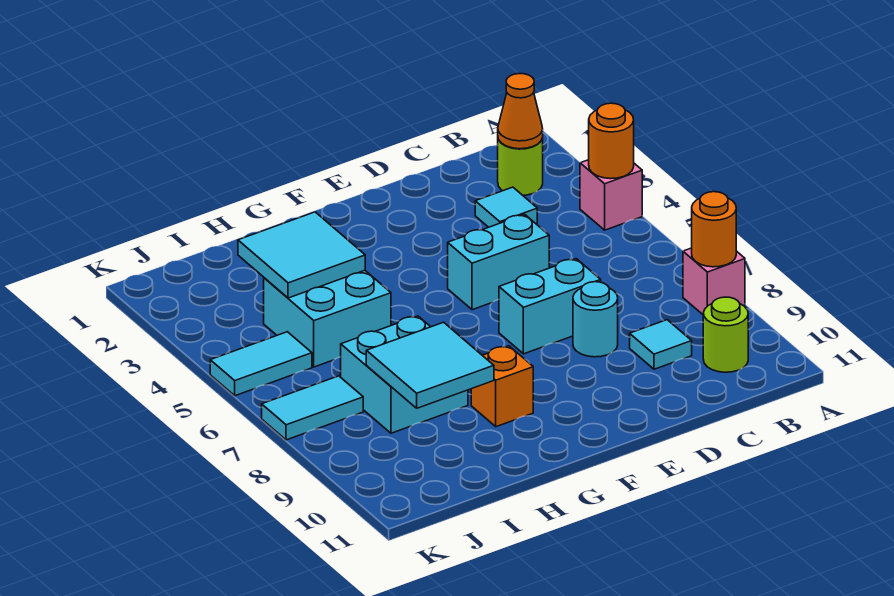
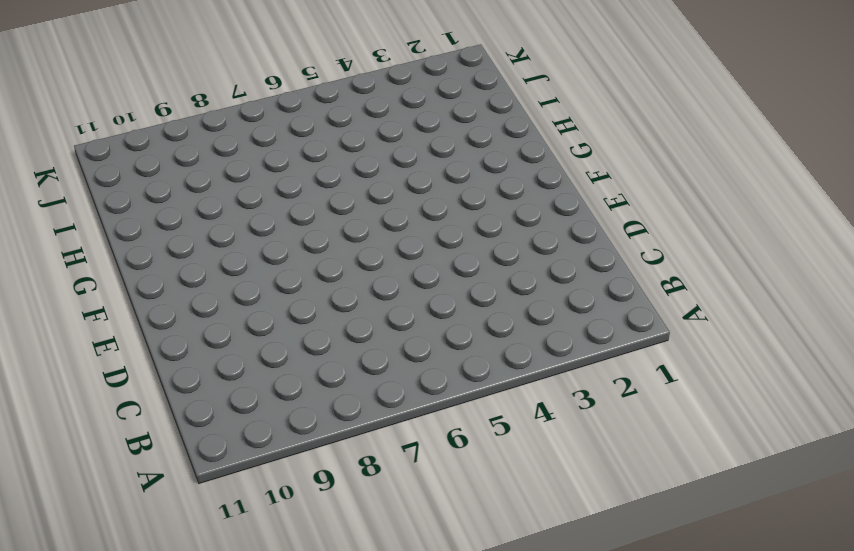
none -> pink brick A4 level 1
none -> pink brick A8 level 1
none -> lime round brick B2 level 1

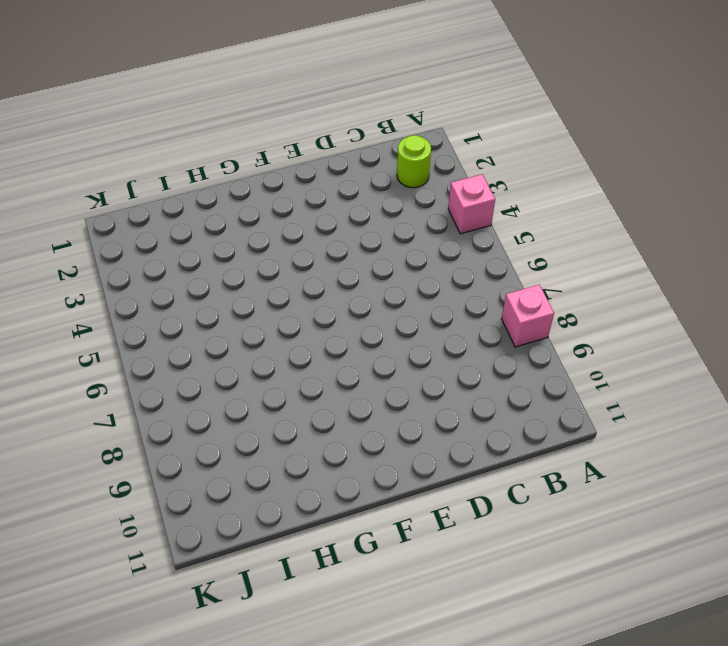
none -> lime round brick B10 level 1
none -> cyan tile C3 level 1
none -> cyan tile C9 level 1

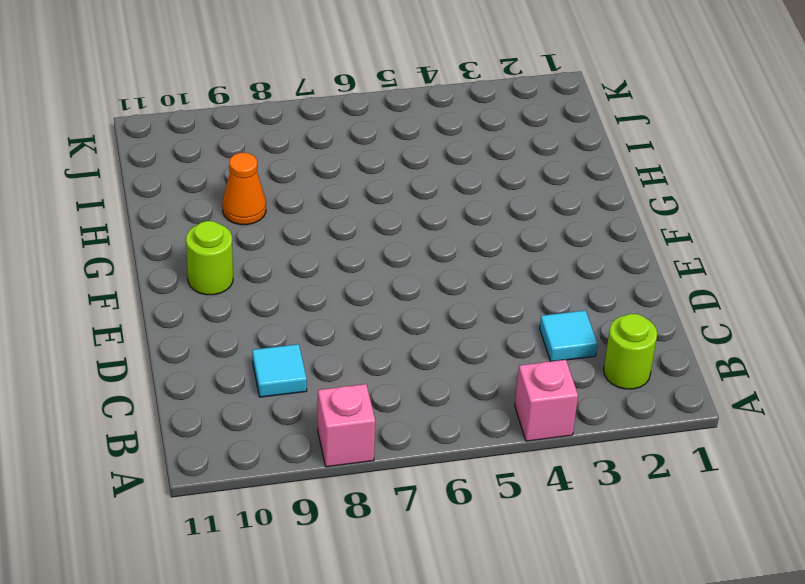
lime round brick F10 level 1 -> lime round brick B10 level 1
orange cone H9 level 1 -> orange cone B2 level 2
none -> cyan brick D5:E5 level 1
none -> cyan brick D7:E7 level 1
none -> cyan round brick D8 level 1

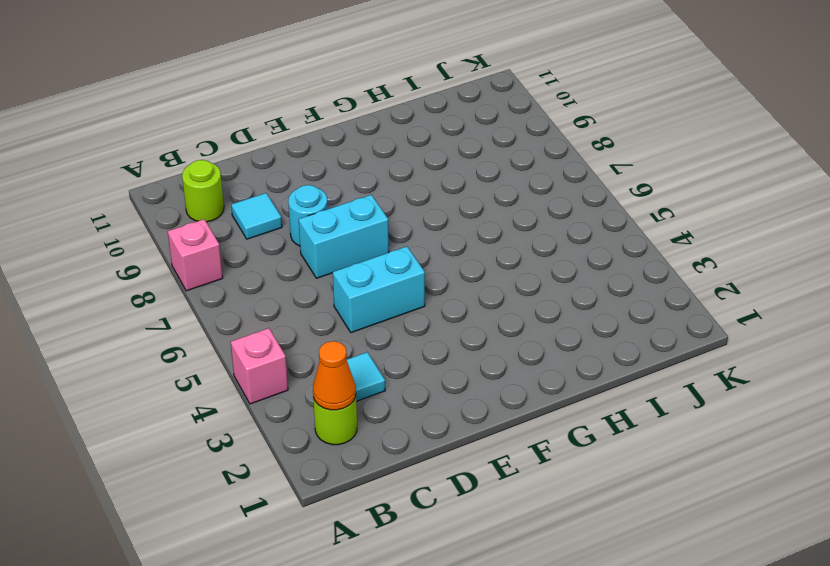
none -> orange brick G9 level 1
none -> cyan brick H4:I5 level 1
none -> cyan brick H7:I8 level 1

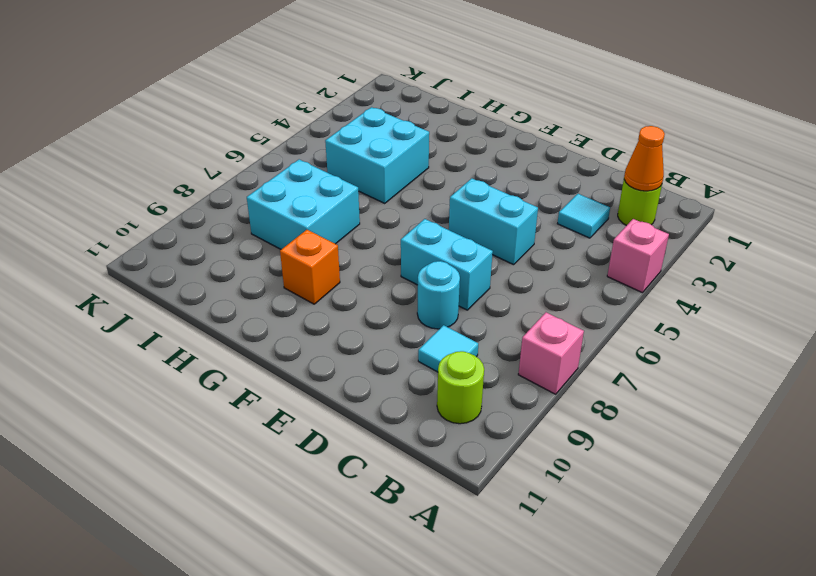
none -> cyan tile J5:K5 level 1
none -> cyan tile J7:K7 level 1
none -> orange round brick A4 level 2

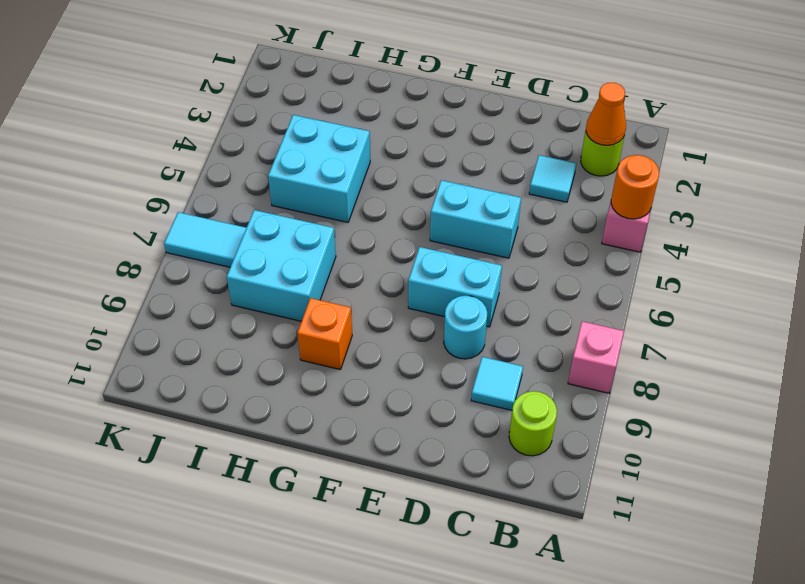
none -> cyan tile J5:K5 level 1
none -> orange round brick A8 level 2
none -> cyan tile H3:I4 level 2

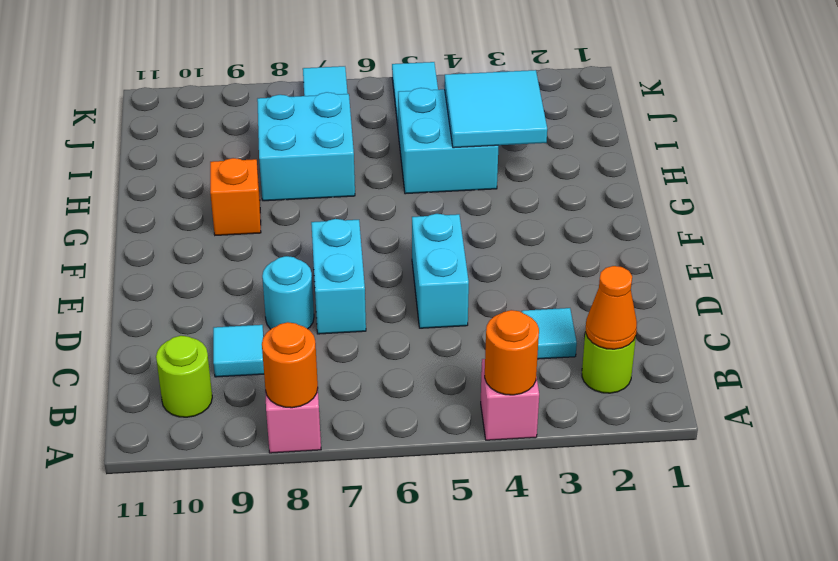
none -> cyan tile H8:I9 level 2

